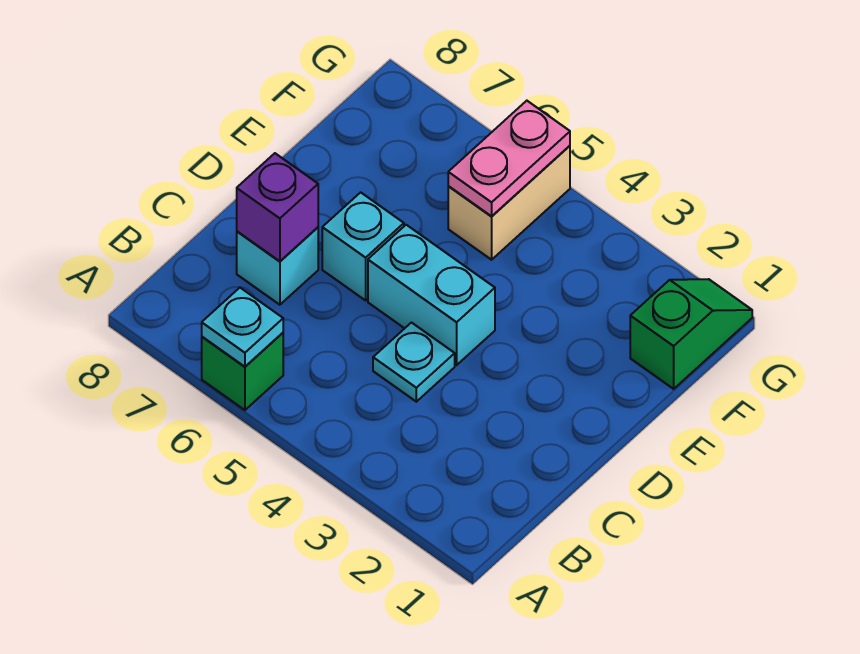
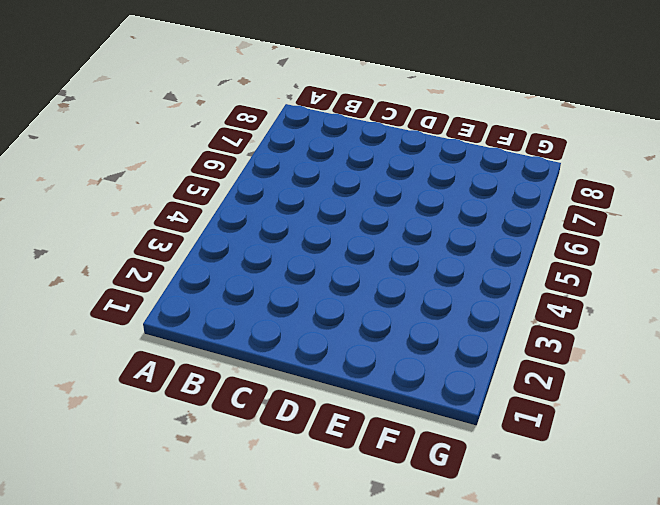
none -> green brick A6 level 1
none -> cyan plate C4 level 1

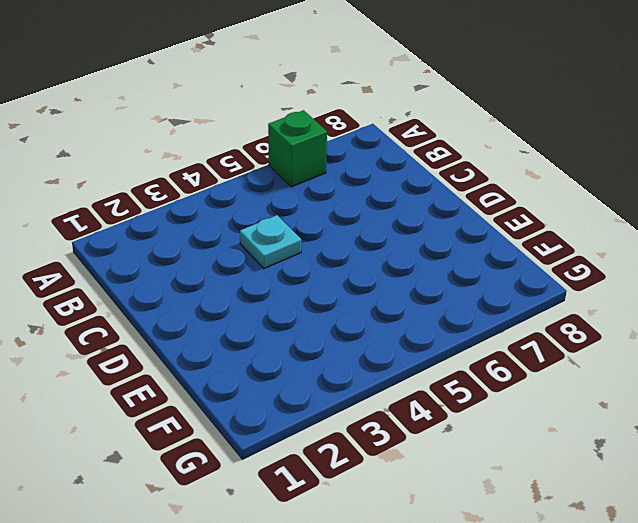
none -> cyan brick C7 level 1
none -> cyan brick D4:D5 level 1

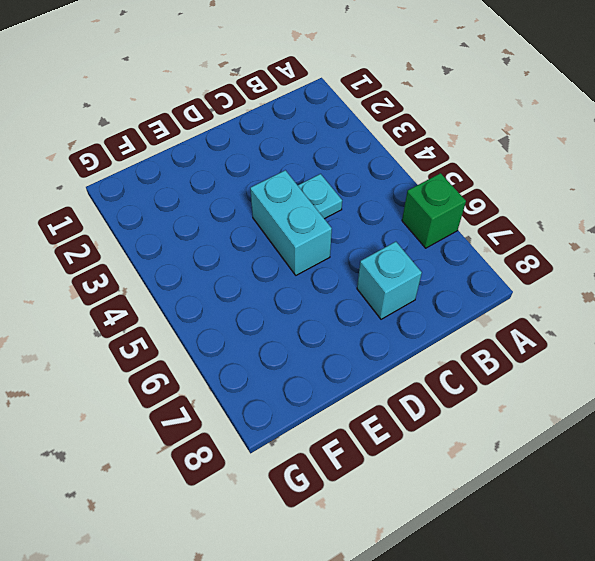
none -> cyan brick D6 level 1
none -> green slope F1:G1 level 1 top F

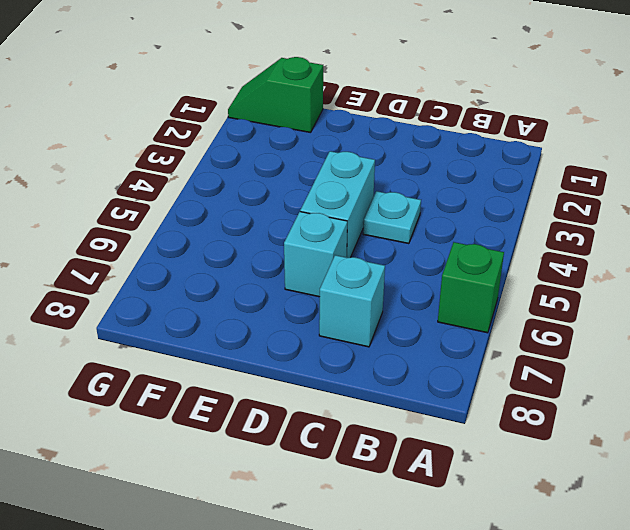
none -> tan brick F5:G5 level 1
none -> cyan plate A6 level 2

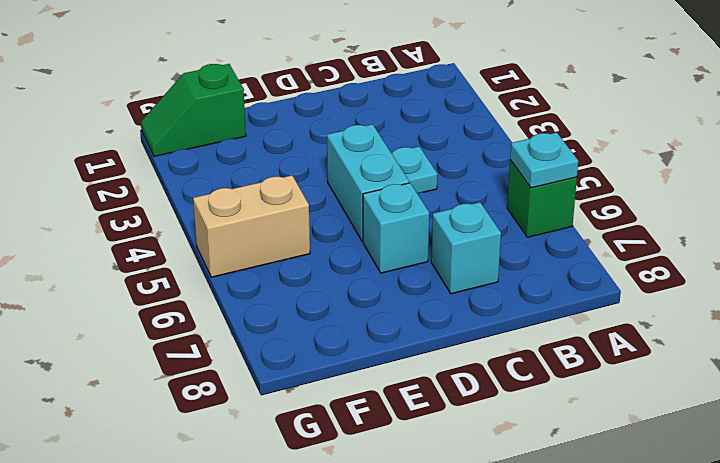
none -> purple brick C7 level 2
none -> pink plate F5:G5 level 2

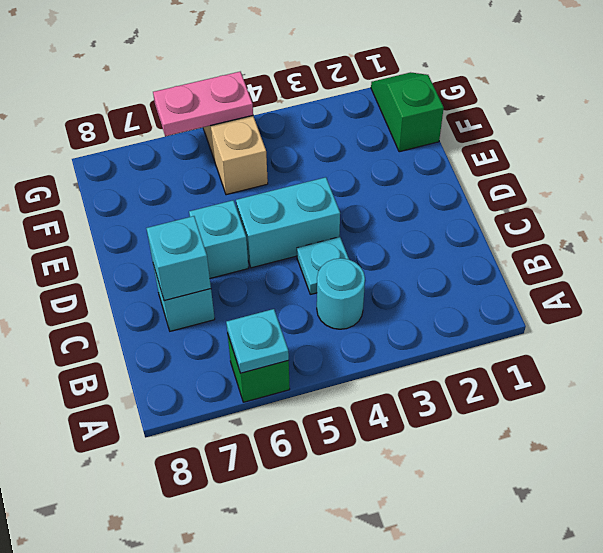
cyan round brick B4 level 1 -> none
cyan brick C7 level 2 -> purple brick C7 level 2
pink plate G5:G6 level 2 -> pink plate F5:G5 level 2

